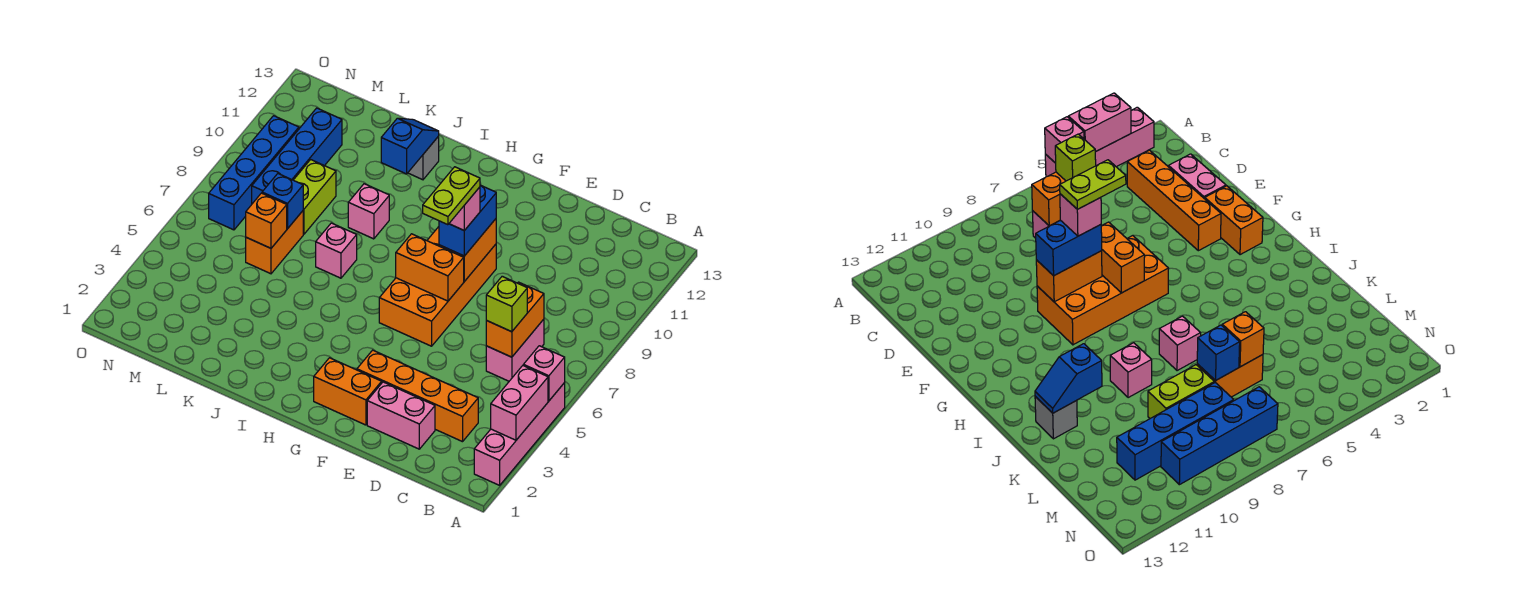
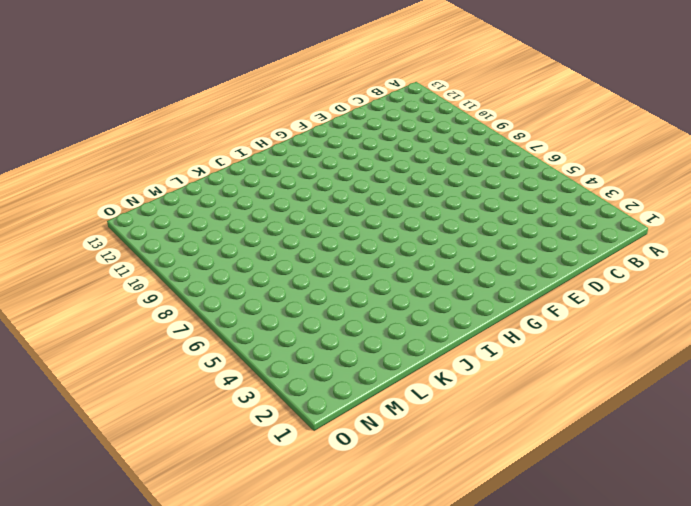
none -> pink brick A2:A5 level 1
none -> orange brick C3:F3 level 1
none -> pink brick C6:C7 level 1

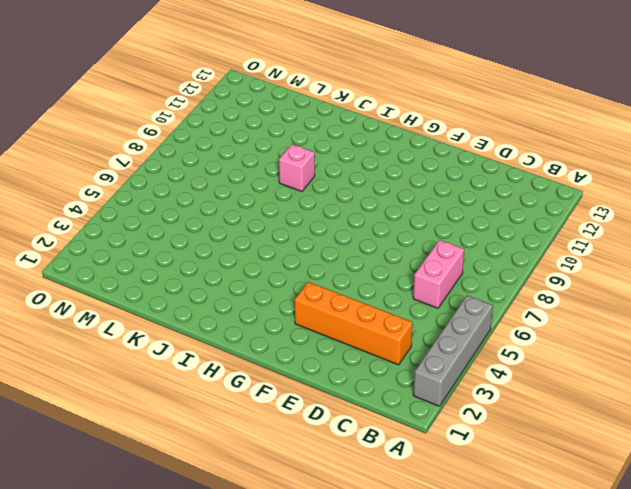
grey brick A2:A5 level 1 -> pink brick A2:A5 level 1
none -> pink brick D2:E2 level 1
none -> orange brick F2:G2 level 1
none -> orange brick F6:G9 level 1

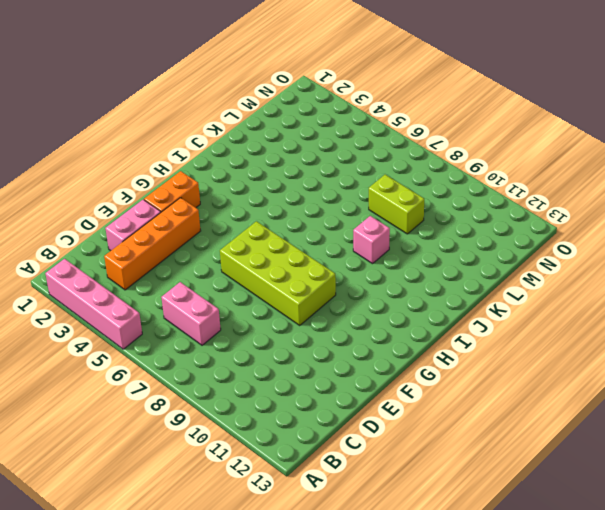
lime brick F6:G9 level 1 -> orange brick F6:G9 level 1
none -> pink brick J7 level 1
none -> grey brick J12 level 1
none -> orange brick L6:L7 level 1

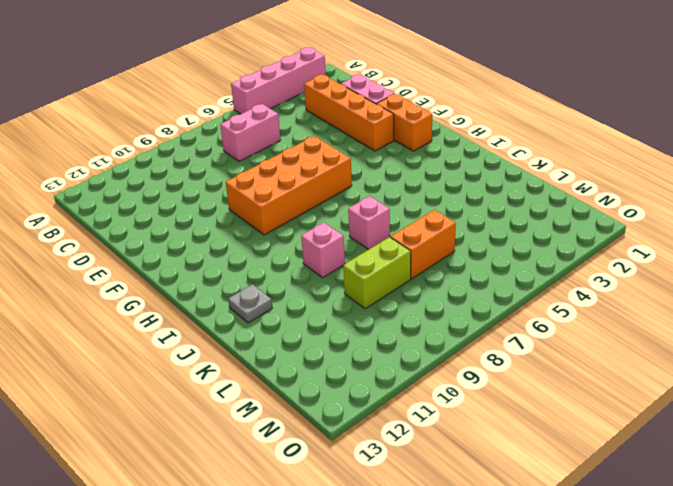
grey plate J12 level 1 -> grey brick J12 level 1
none -> blue brick M8:M11 level 1
none -> blue brick N7:N10 level 1
none -> pink brick A3:A4 level 2

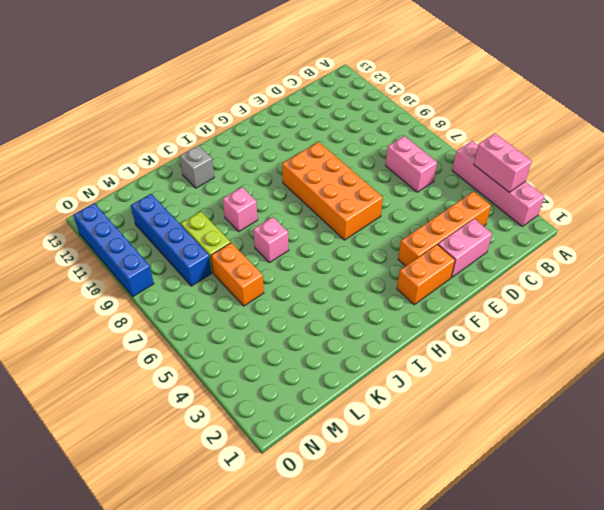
blue brick O9:O12 level 1 -> blue brick N7:N10 level 1
none -> pink brick A5 level 2
none -> orange brick C6:C7 level 2
none -> orange brick F7:G7 level 2

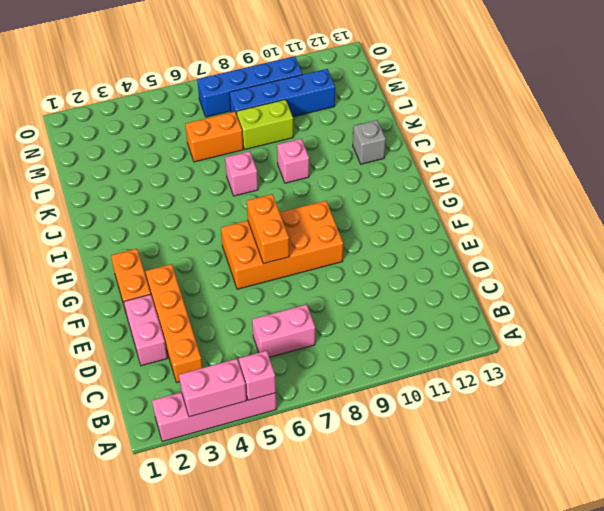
none -> orange brick C6:C7 level 2
none -> orange brick F8:F9 level 2
none -> blue slope J11:J12 level 2 top 11

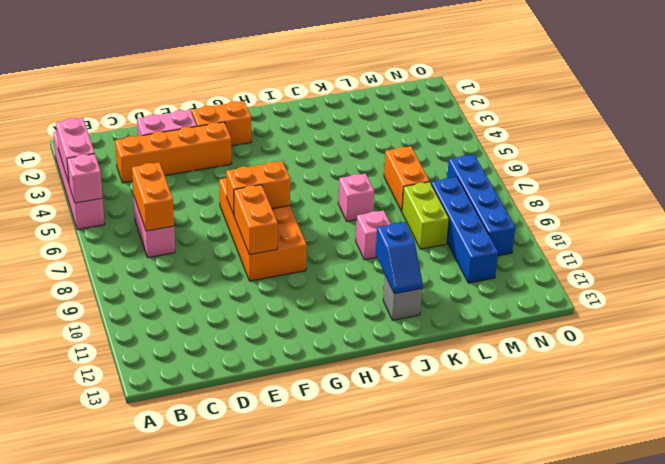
none -> orange brick L6 level 2
none -> blue brick L7 level 2
none -> lime brick C6 level 3

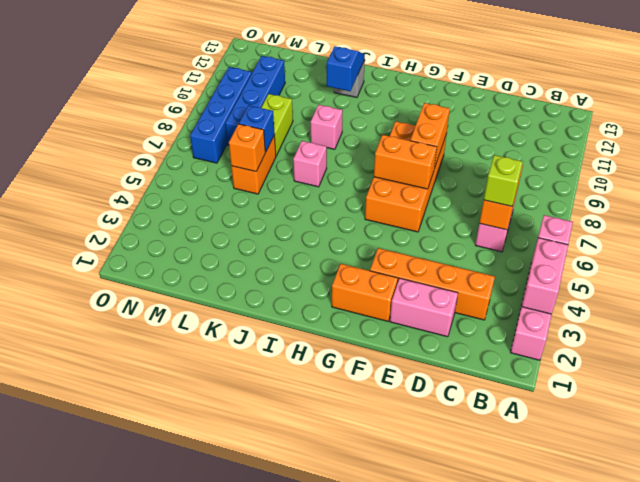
none -> blue brick F8:F9 level 3
none -> pink brick F8 level 4
none -> lime plate F7:F8 level 5

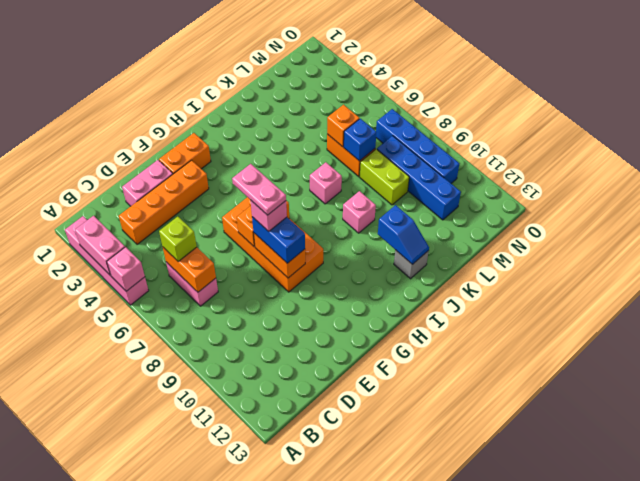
pink plate F7:F8 level 5 -> lime plate F7:F8 level 5

